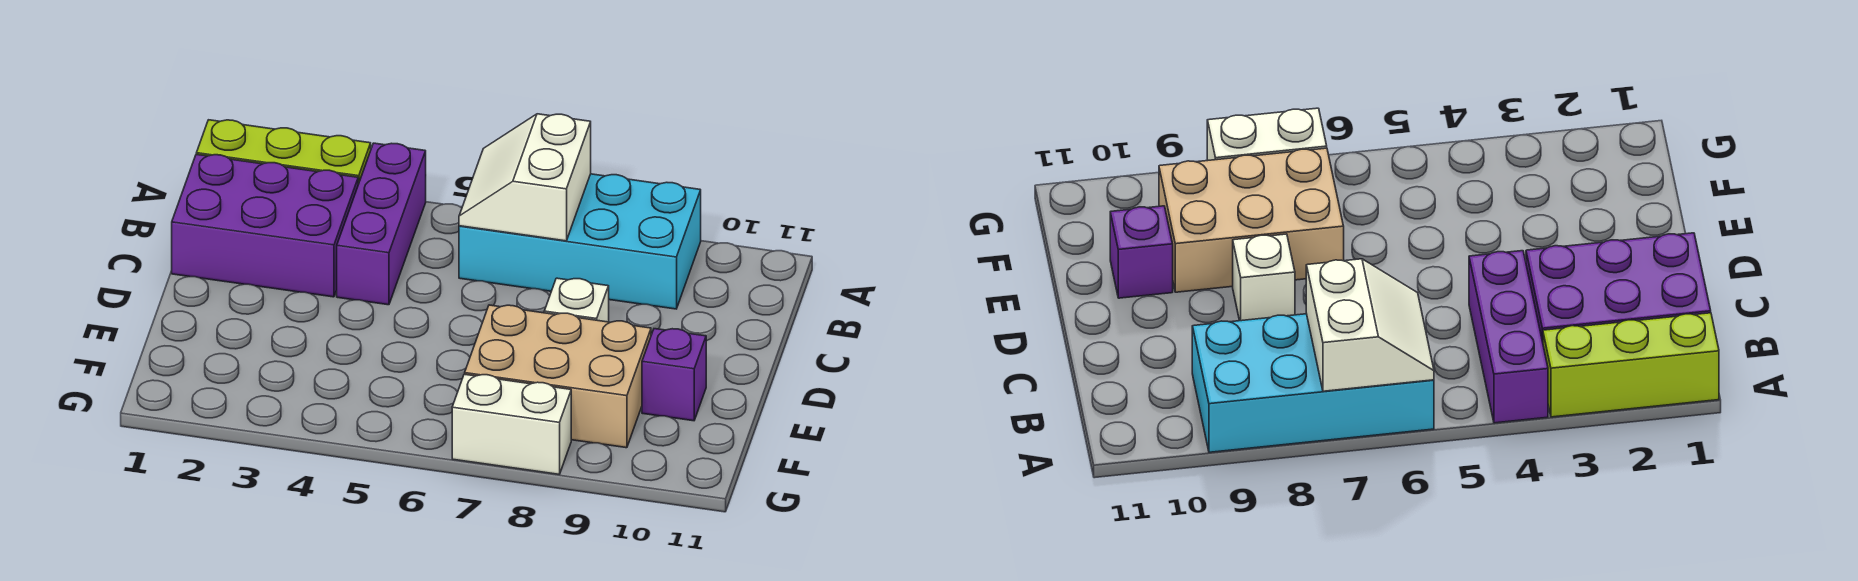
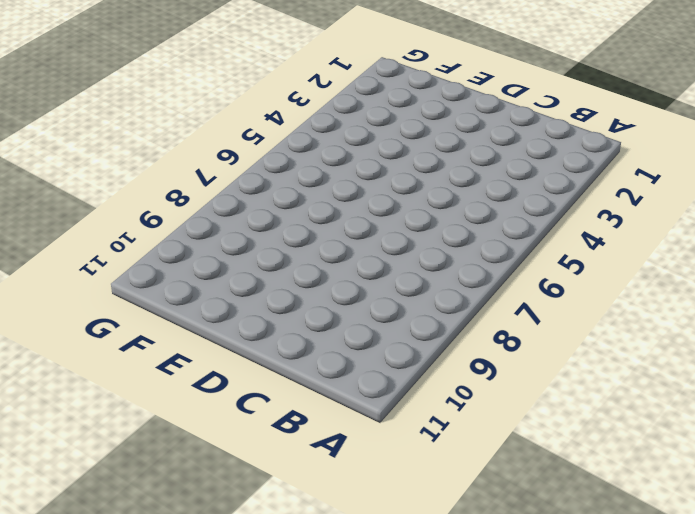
none -> lime brick A1:A3 level 1
none -> purple brick A4:C4 level 1

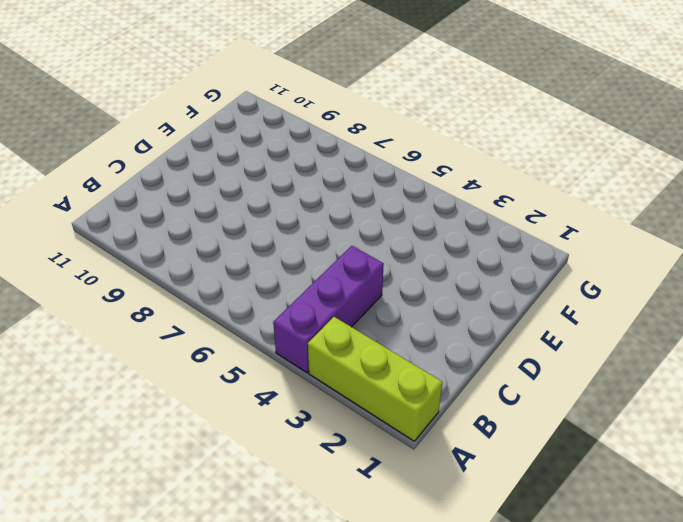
none -> cyan brick A6:B9 level 1
none -> purple brick B1:C3 level 1

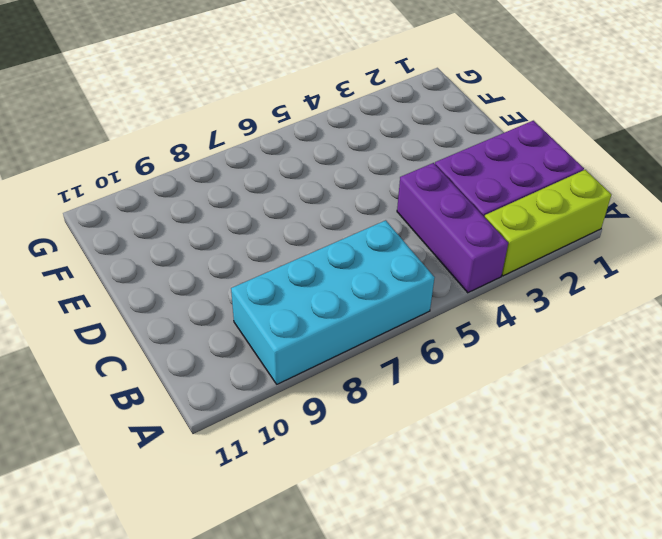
none -> white brick D8 level 1
none -> tan brick E7:F9 level 1

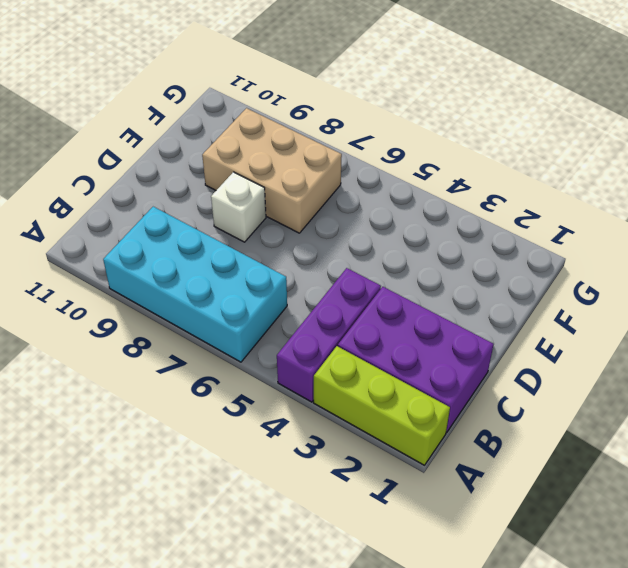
none -> purple brick E10 level 1
none -> white brick G7:G8 level 1

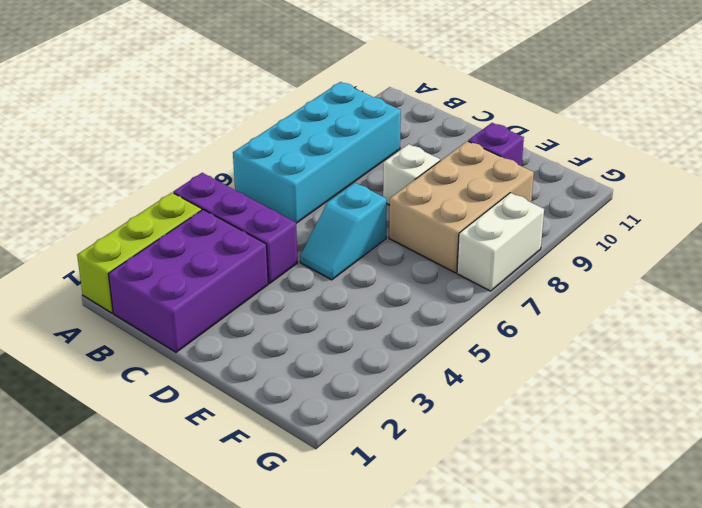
cyan slope D5:D6 level 1 top 6 -> none
none -> white slope A6:B7 level 2 top 7

